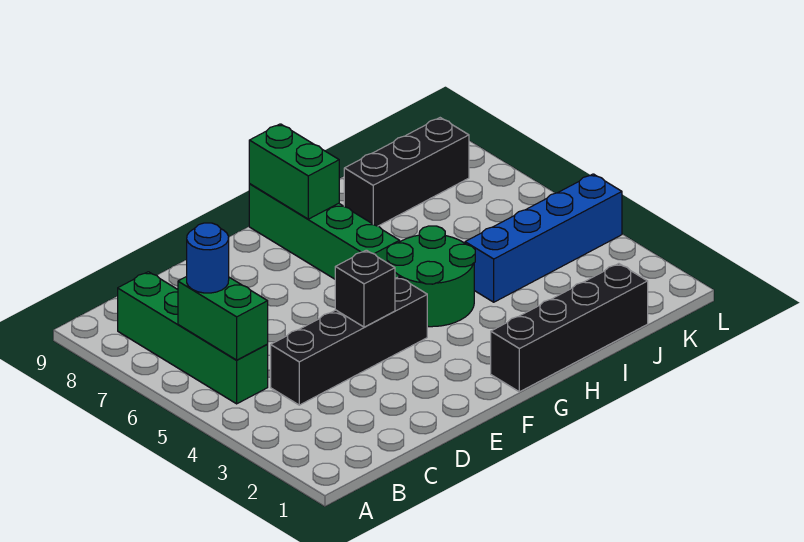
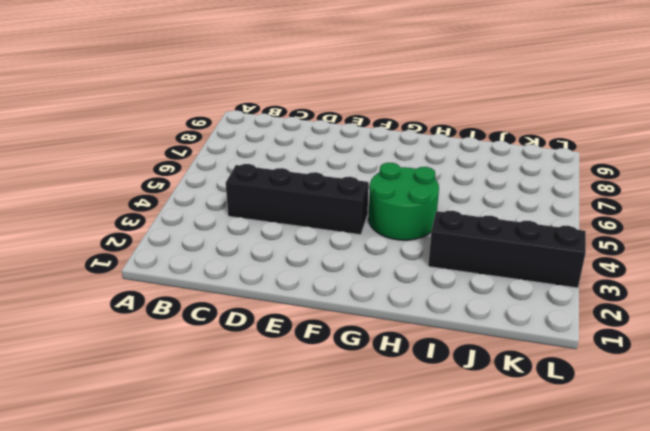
black brick I3:L3 level 1 -> black brick G1:J1 level 1
none -> green brick B5:B8 level 1
none -> green brick G6:G9 level 1

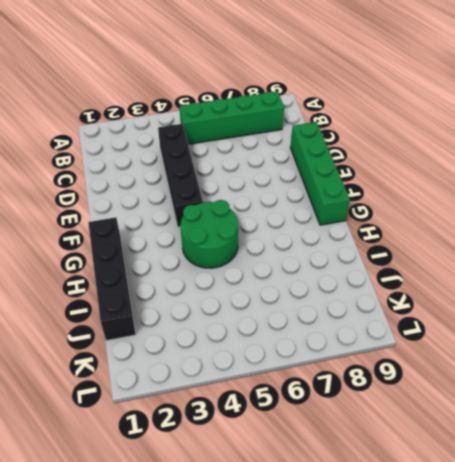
green brick D9:G9 level 1 -> green brick G6:G9 level 1
none -> blue brick I4:L4 level 1
none -> black brick I8:K8 level 1

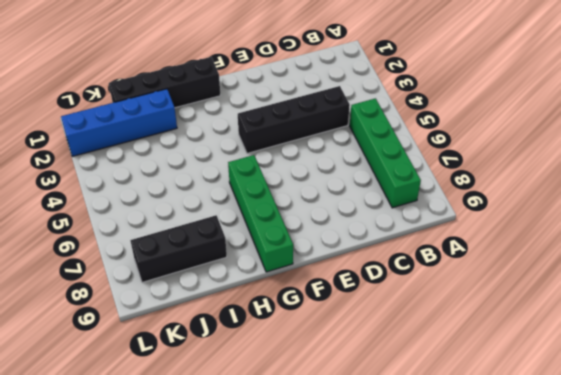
blue brick I2:L2 level 1 -> blue brick I4:L4 level 1
none -> green round brick G4:H5 level 1
none -> green brick B5:B6 level 2

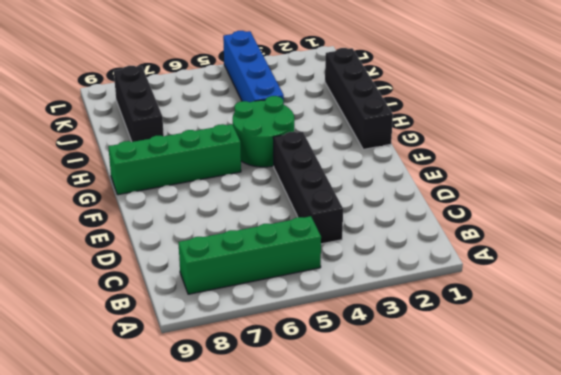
none -> green brick B5:B6 level 2
none -> black brick E4 level 2

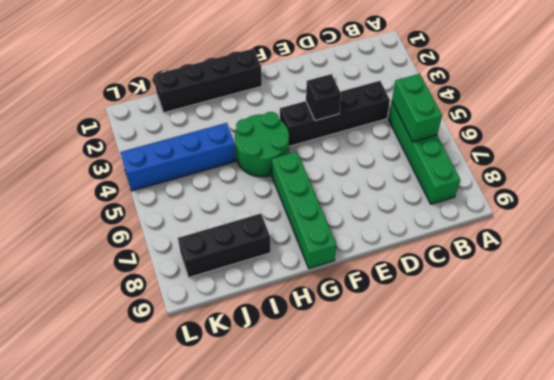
none -> green brick G8:G9 level 2
none -> blue round brick B6 level 3

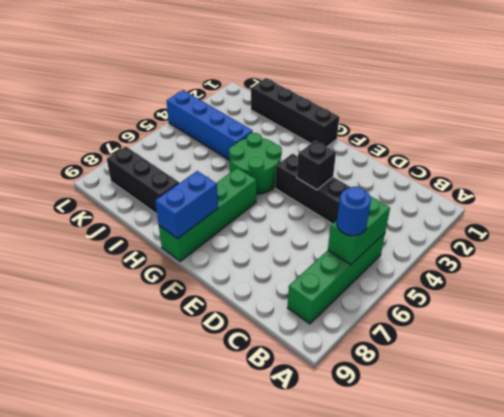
blue brick G8:G9 level 2 -> green brick G8:G9 level 2

